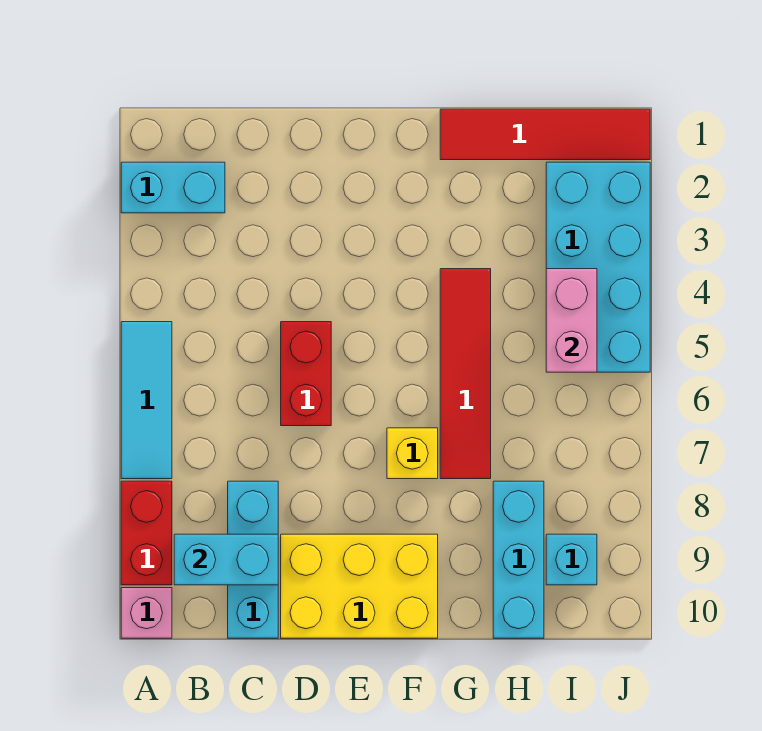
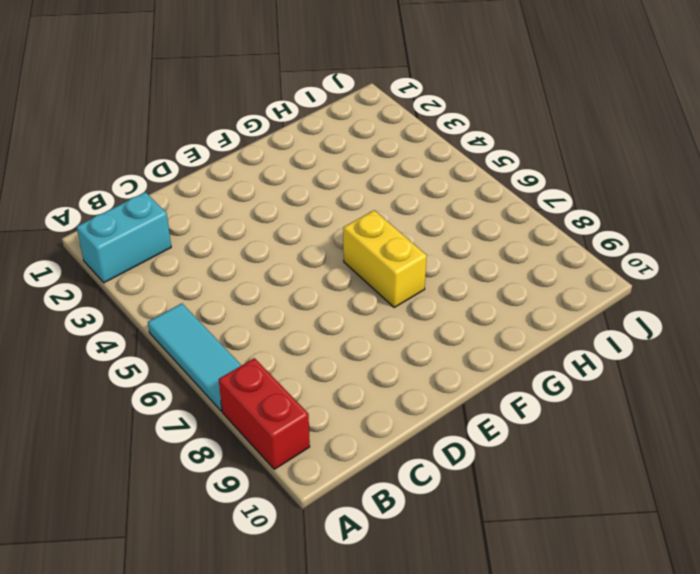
yellow brick F6:F7 level 1 -> yellow brick F7 level 1
none -> pink brick A10 level 1
none -> cyan brick C8:C10 level 1
none -> red brick D5:D6 level 1

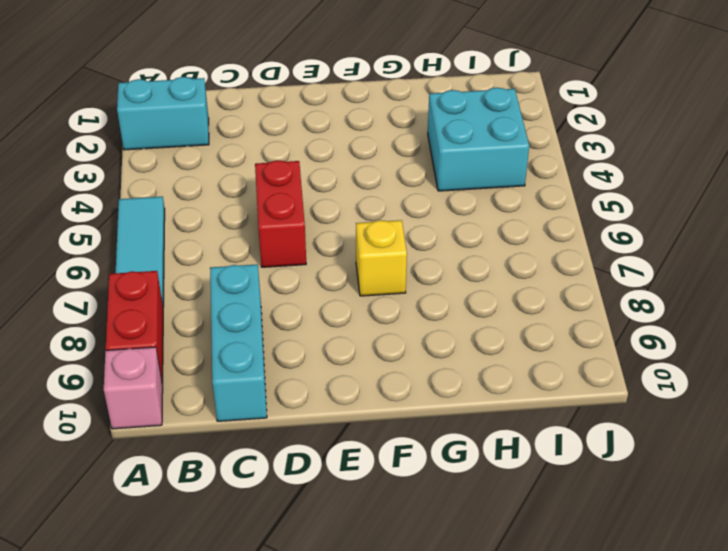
cyan brick H3:I4 level 1 -> cyan brick I2:J5 level 1
none -> yellow brick D9:F10 level 1
none -> red tile G1:J1 level 1
none -> red tile G4:G7 level 1

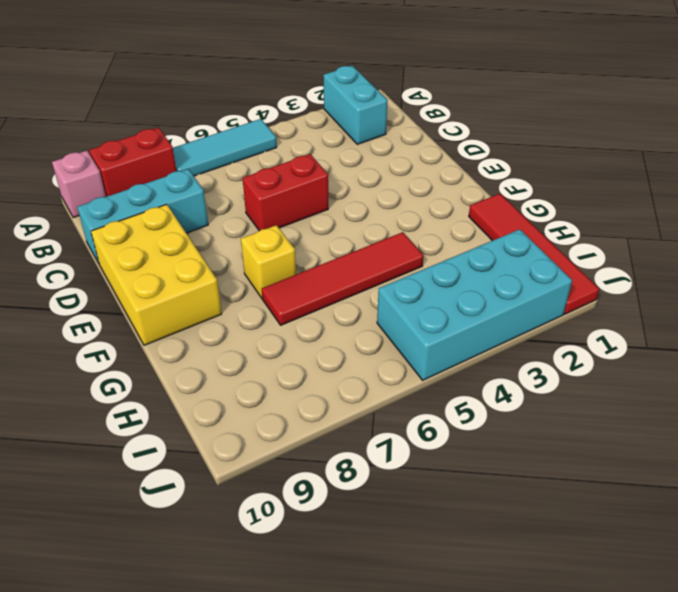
none -> cyan brick H8:H10 level 1
none -> cyan brick I9 level 1
none -> cyan brick B9:C9 level 2

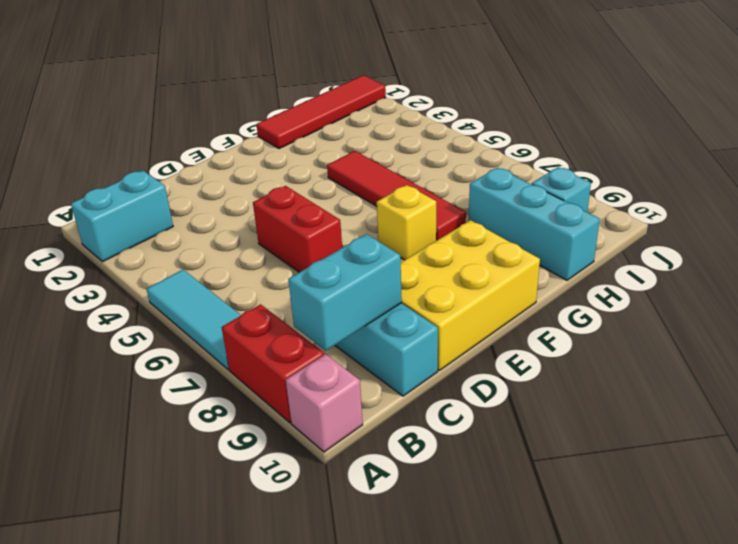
none -> cyan brick I2:J5 level 1
none -> pink brick I4:I5 level 2

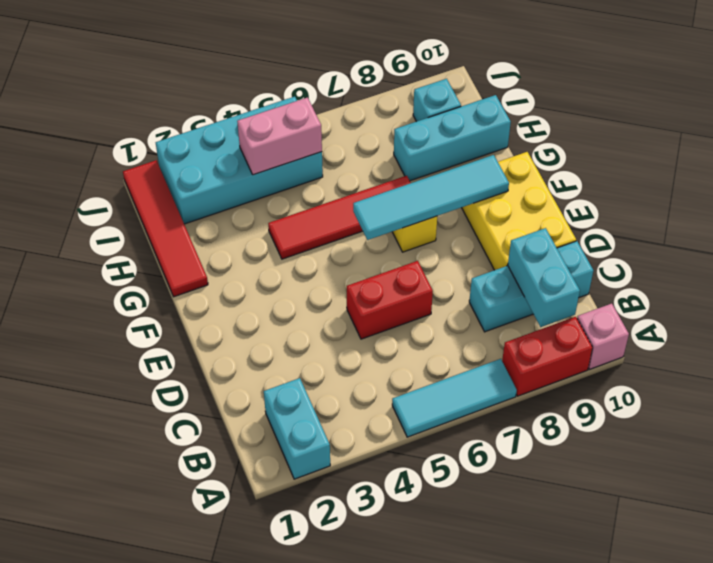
cyan tile F6:F9 level 2 -> none

